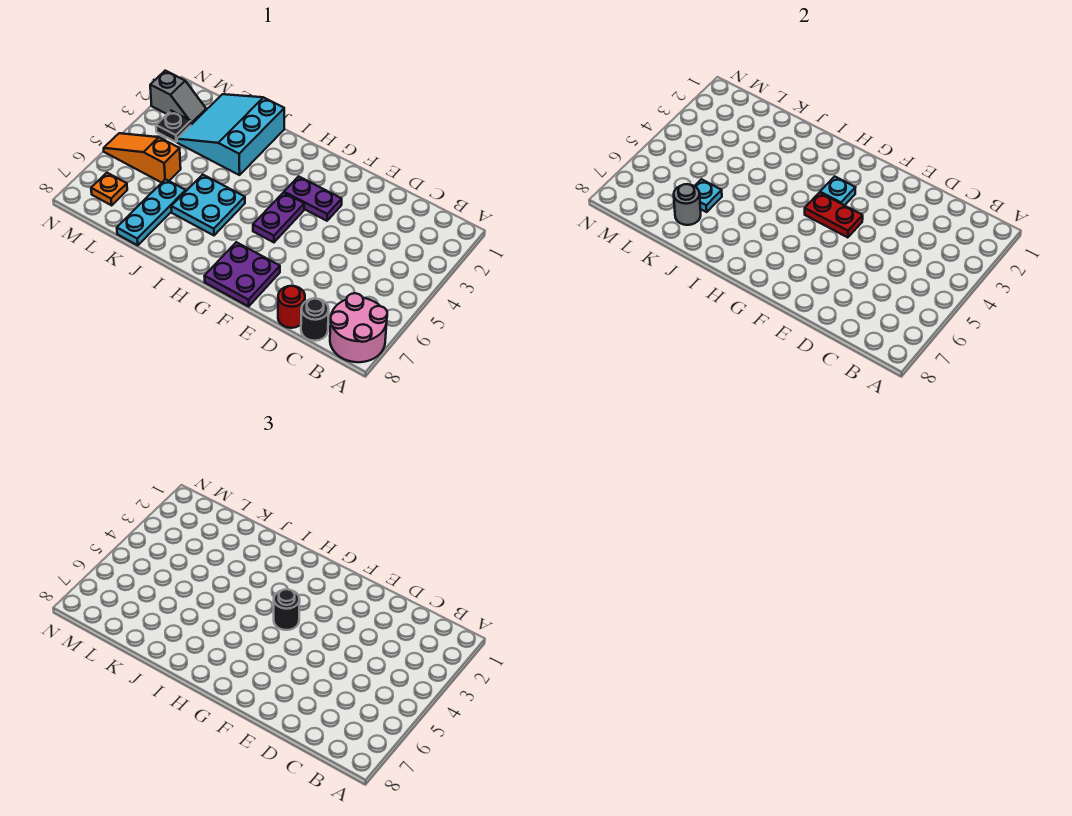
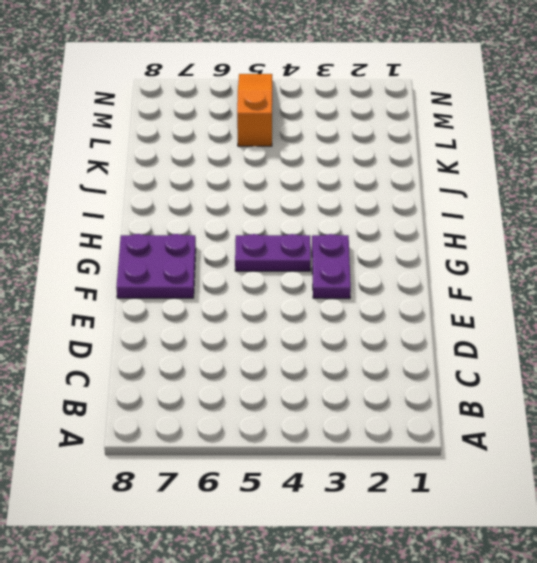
none -> pink round brick A7:B8 level 1
none -> black round brick C8 level 1
none -> red round brick D8 level 1

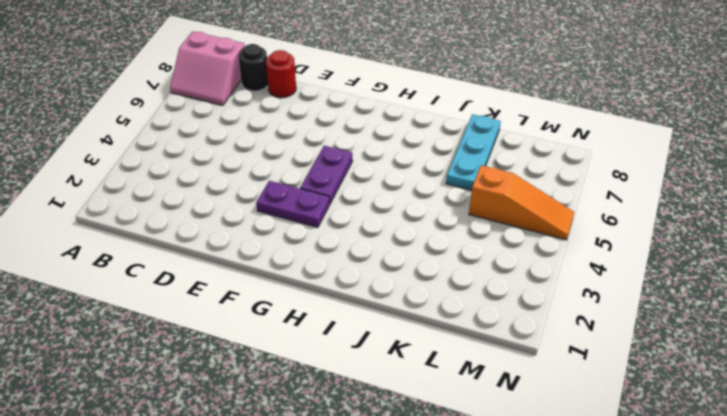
pink slope A7:B8 level 1 top 8 -> pink round brick A7:B8 level 1
none -> purple plate F7:G8 level 1
none -> cyan plate I5:J6 level 1
none -> cyan slope J1:L3 level 1 top J

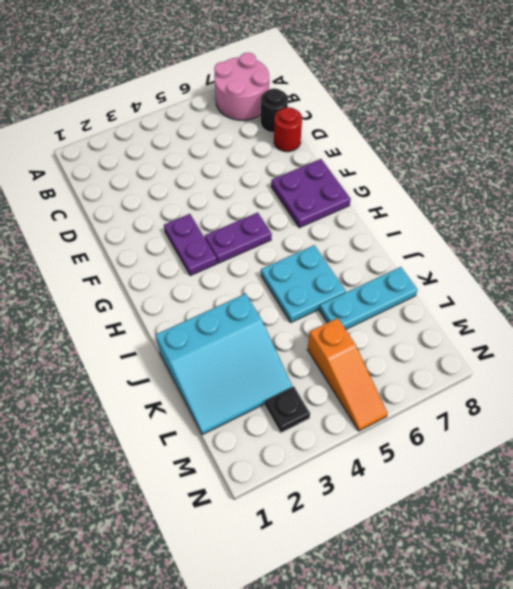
none -> grey slope M2:N2 level 1 top N
none -> orange plate M7 level 1
none -> red plate F4:G4 level 2

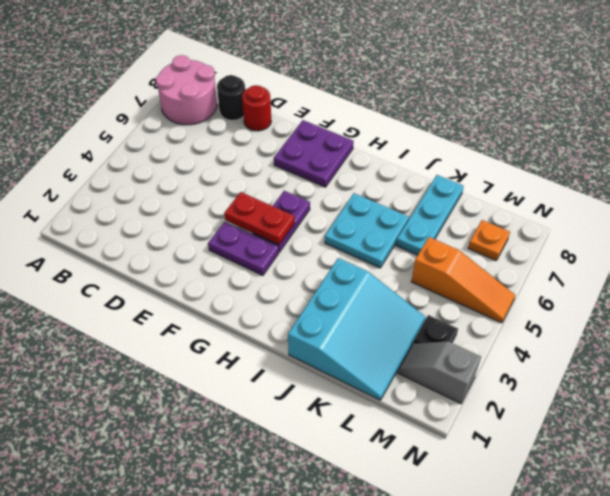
none -> cyan plate G3 level 2
none -> cyan plate K6 level 2
none -> grey round brick K7 level 2

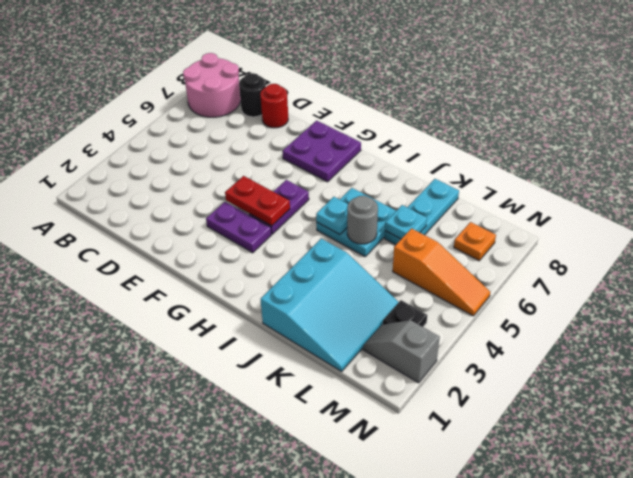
cyan plate I5 level 2 -> cyan plate G3 level 2
grey round brick J5 level 2 -> grey round brick K7 level 2
none -> black round brick G4 level 3

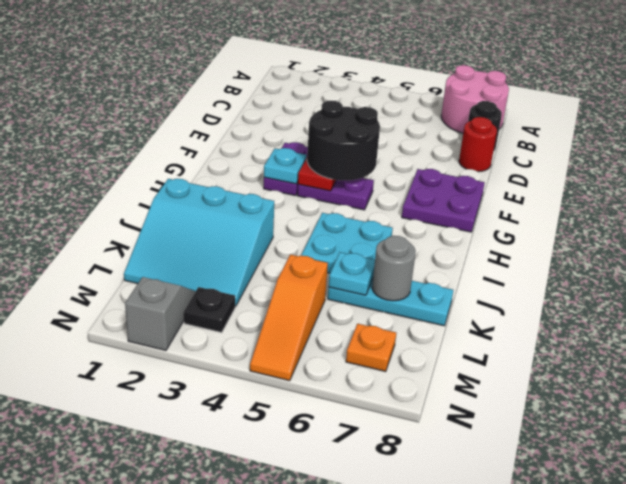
black round brick F4:G5 level 3 -> black round brick G4 level 3

